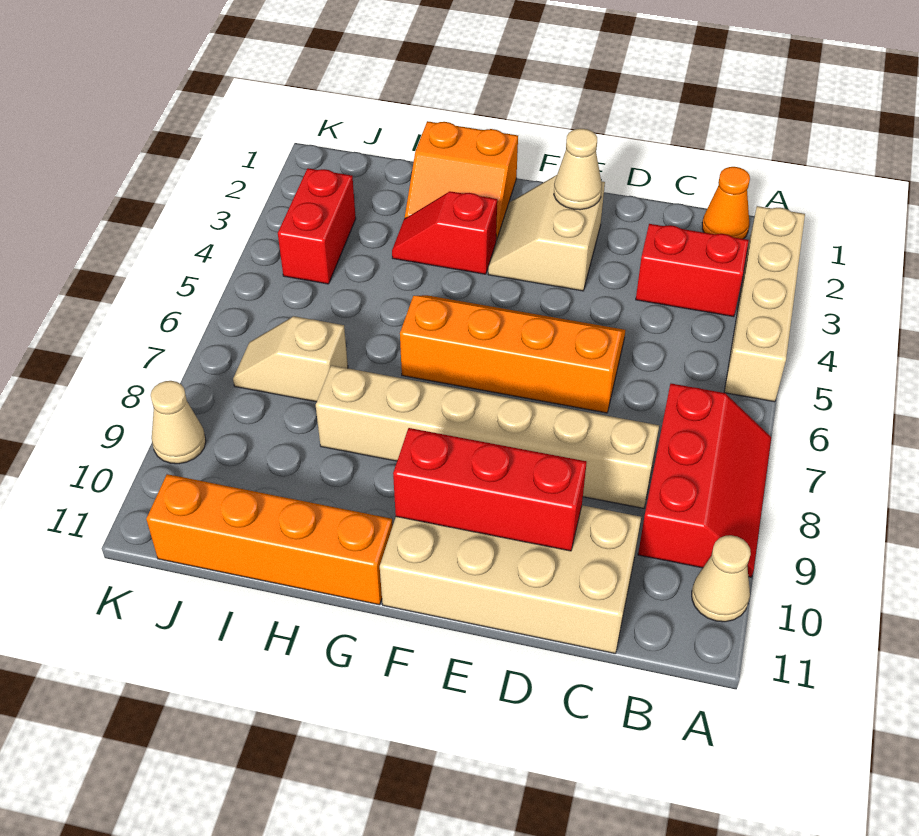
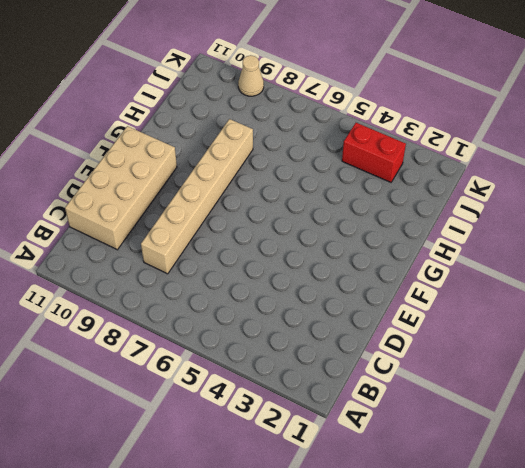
none -> tan brick A2:A5 level 1
none -> red slope A7:B9 level 1 top B
none -> tan cone A10 level 1

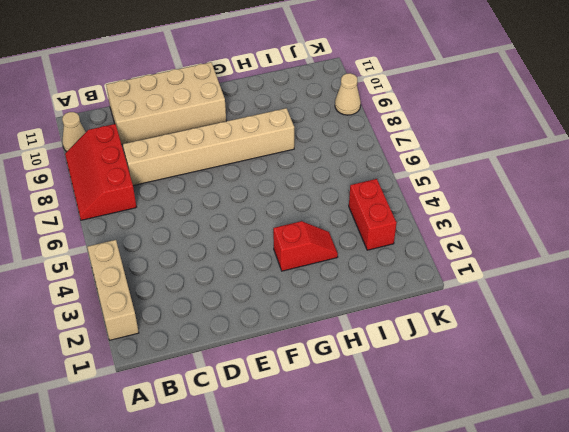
tan brick A2:A4 level 1 -> tan brick A2:A5 level 1
none -> orange cone B1 level 1
none -> red brick B3:C3 level 1
none -> orange slope D5:G6 level 1 top 6

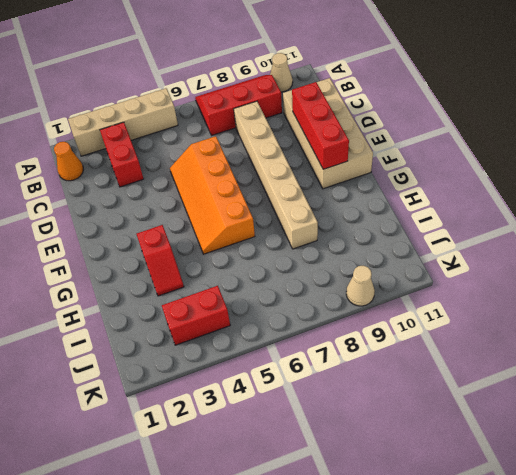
none -> tan slope E2:F3 level 1 top E
none -> orange slope G1:H2 level 1 top 1
none -> orange brick G11:J11 level 1

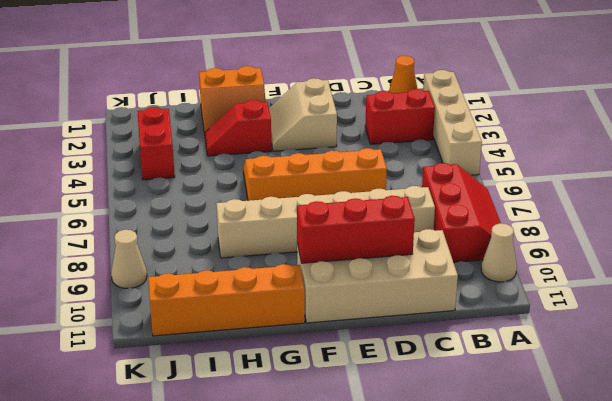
none -> tan slope I7:J7 level 1 top I
none -> tan cone E2 level 2

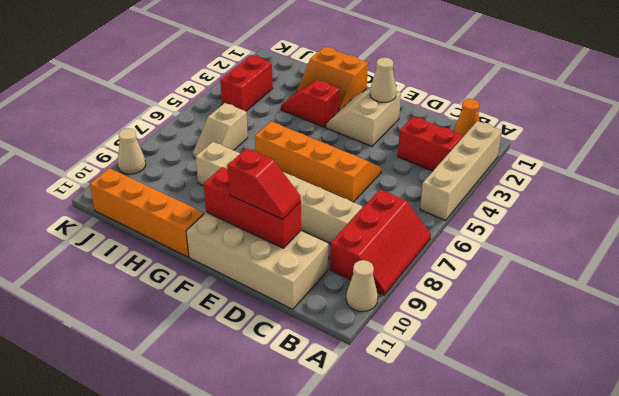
red slope D10:E10 level 3 top E -> none
tan slope I6:I7 level 1 top 6 -> tan slope I7:J7 level 1 top I

